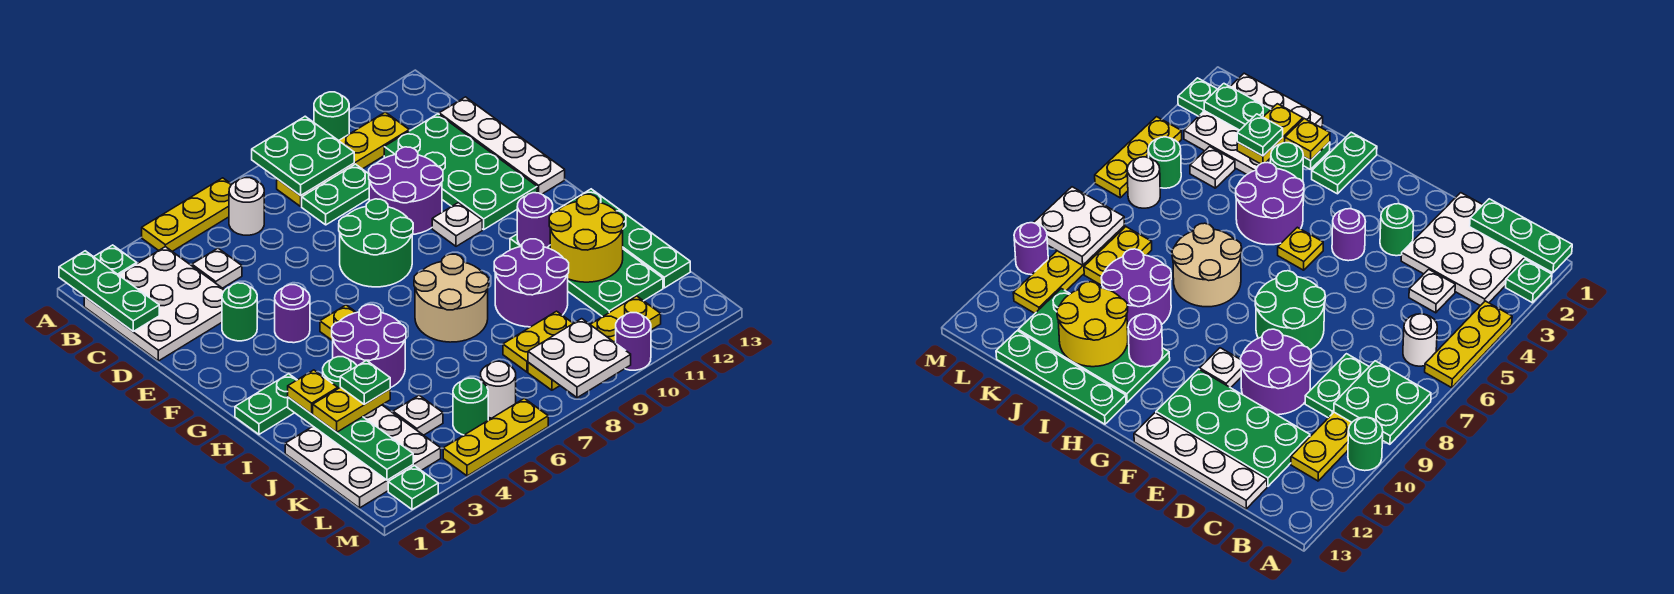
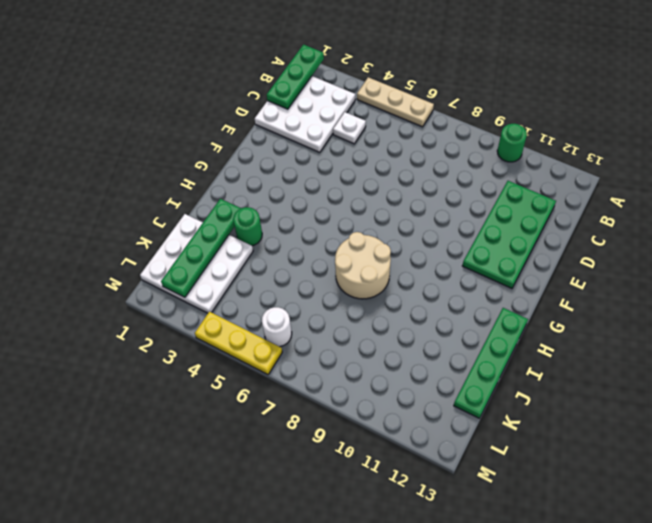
tan plate A4:A6 level 1 -> yellow plate A4:A6 level 1
none -> green plate A2 level 1
none -> white round brick B6 level 1
none -> yellow plate B8:B11 level 1
none -> green plate C8:C9 level 1

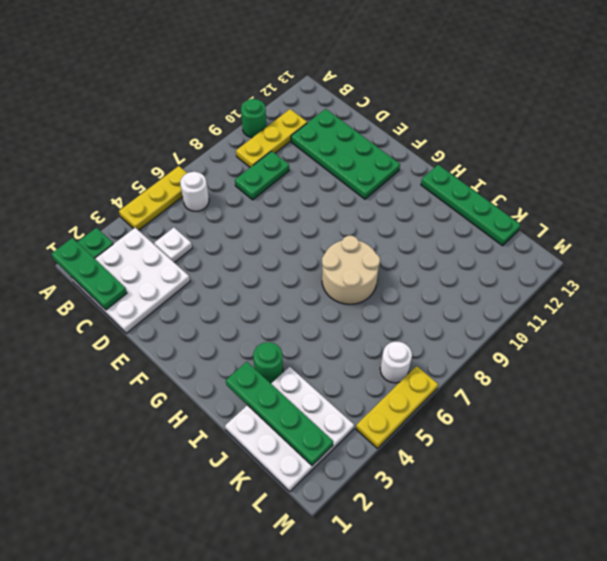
yellow plate B9:B11 level 1 -> yellow plate B8:B11 level 1
none -> white plate C13:F13 level 1
none -> purple round brick D9:E10 level 1
none -> green round brick E3 level 1
none -> green round brick E7:F8 level 1

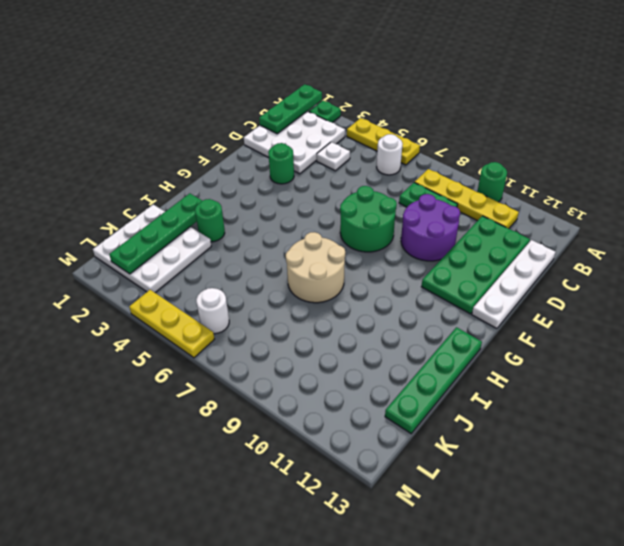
none -> purple round brick F4 level 1
none -> white plate F10 level 1
none -> yellow plate G5 level 1
none -> green plate H1:H2 level 1

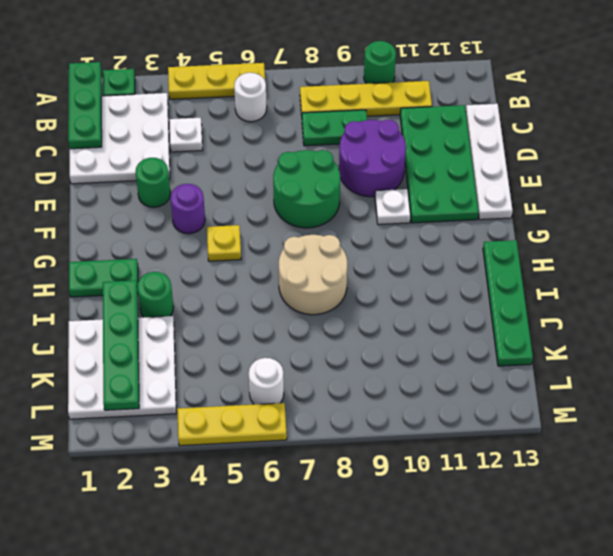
none -> purple round brick H4:I5 level 1
none -> green plate H11:K12 level 1
none -> purple round brick I9:J10 level 1
none -> white plate K4 level 1

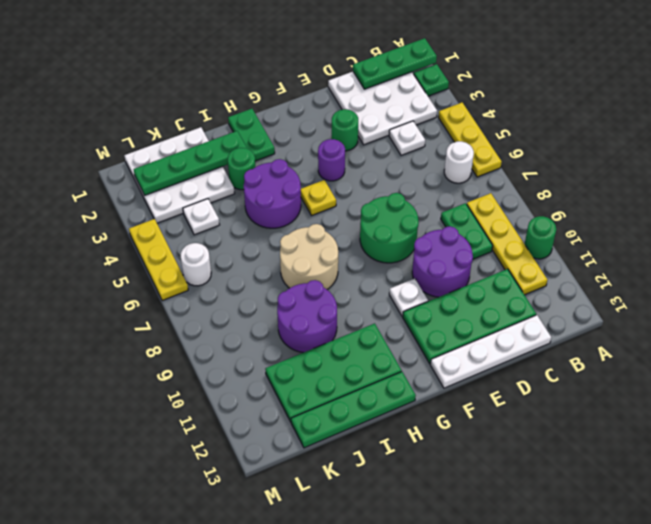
none -> yellow plate K8:K9 level 1
none -> green round brick L5 level 1
none -> yellow plate L8:L11 level 1
none -> green plate M2 level 1

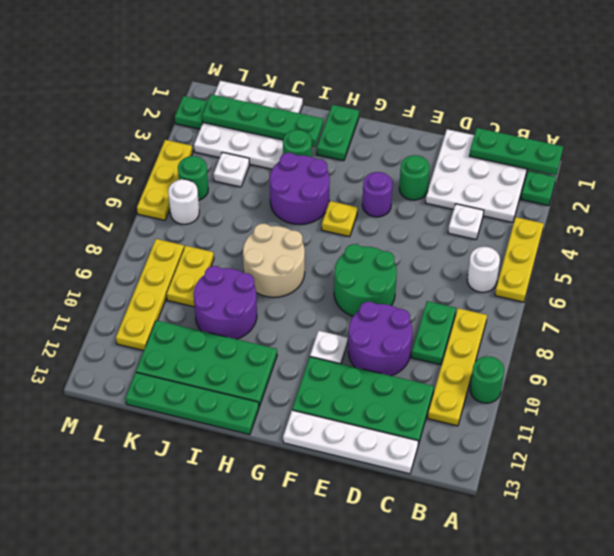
none -> purple round brick M10 level 1
none -> green plate A8:B9 level 2
none -> purple round brick H11 level 2
none -> yellow round brick I11:J12 level 2

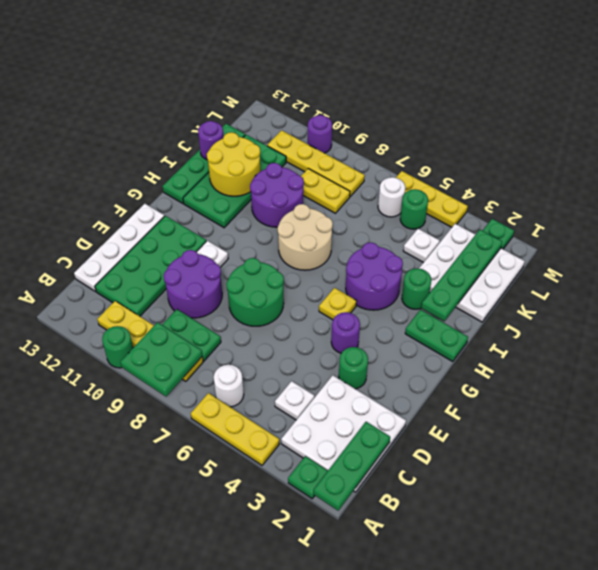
purple round brick J13 level 2 -> purple round brick H11 level 2
none -> white plate L8:M9 level 2
none -> yellow plate I2 level 3
none -> yellow plate J2:J3 level 3
none -> green plate J3 level 4

